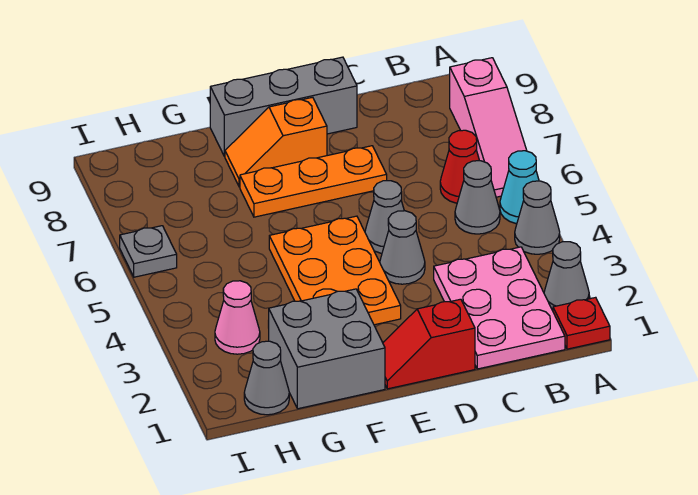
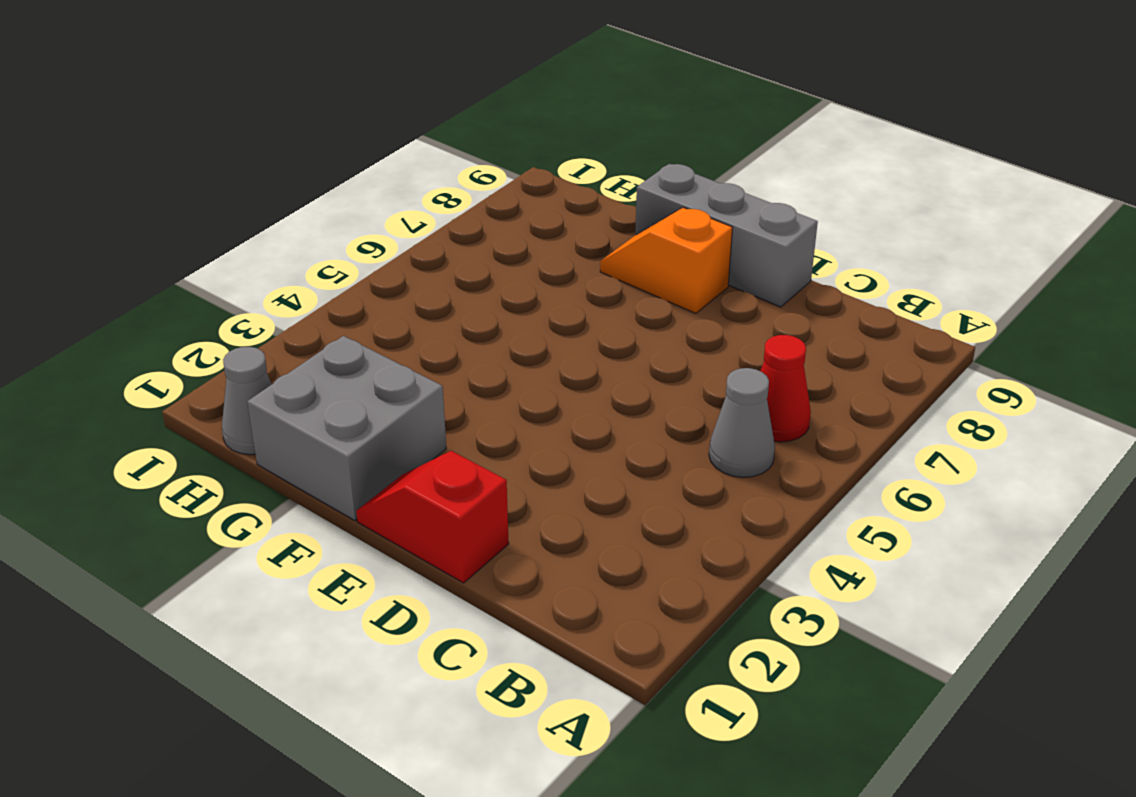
none -> red plate A1 level 1
none -> grey cone A2 level 1
none -> grey cone A4 level 1

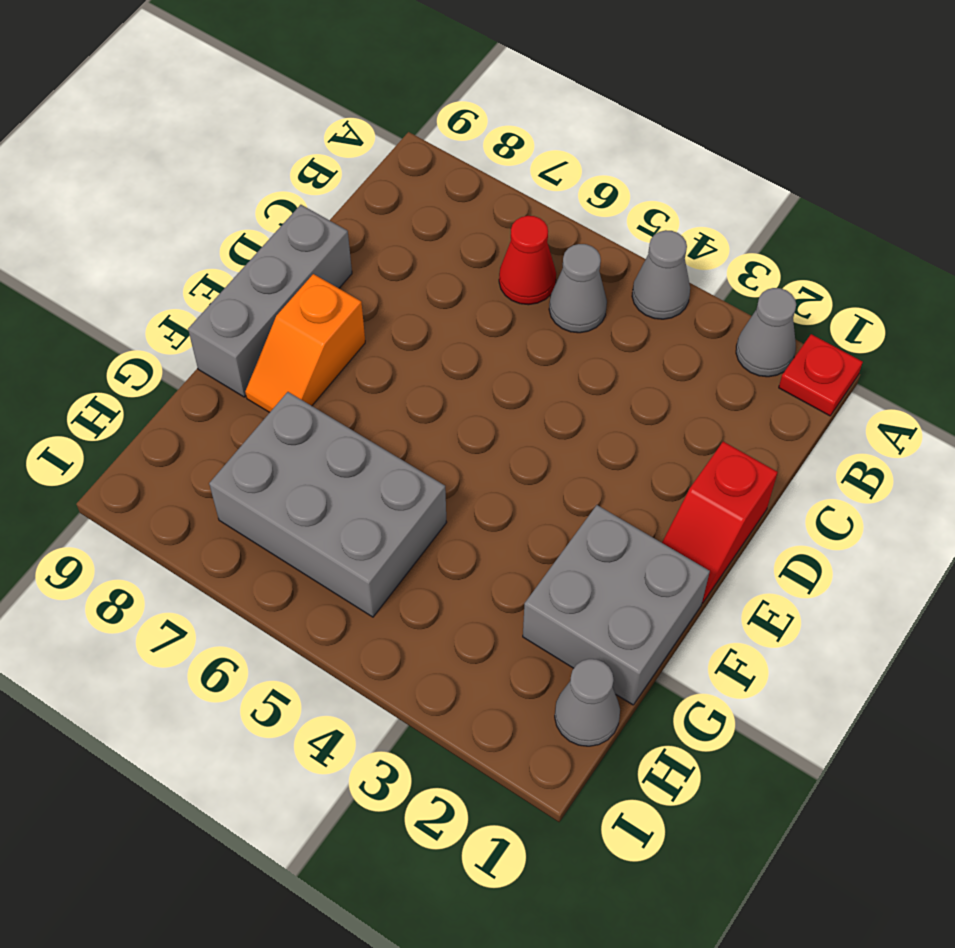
grey brick G5:H7 level 1 -> none
none -> cyan cone A5 level 1
none -> pink slope A6:A8 level 1 top 8
none -> pink plate B1:C3 level 1

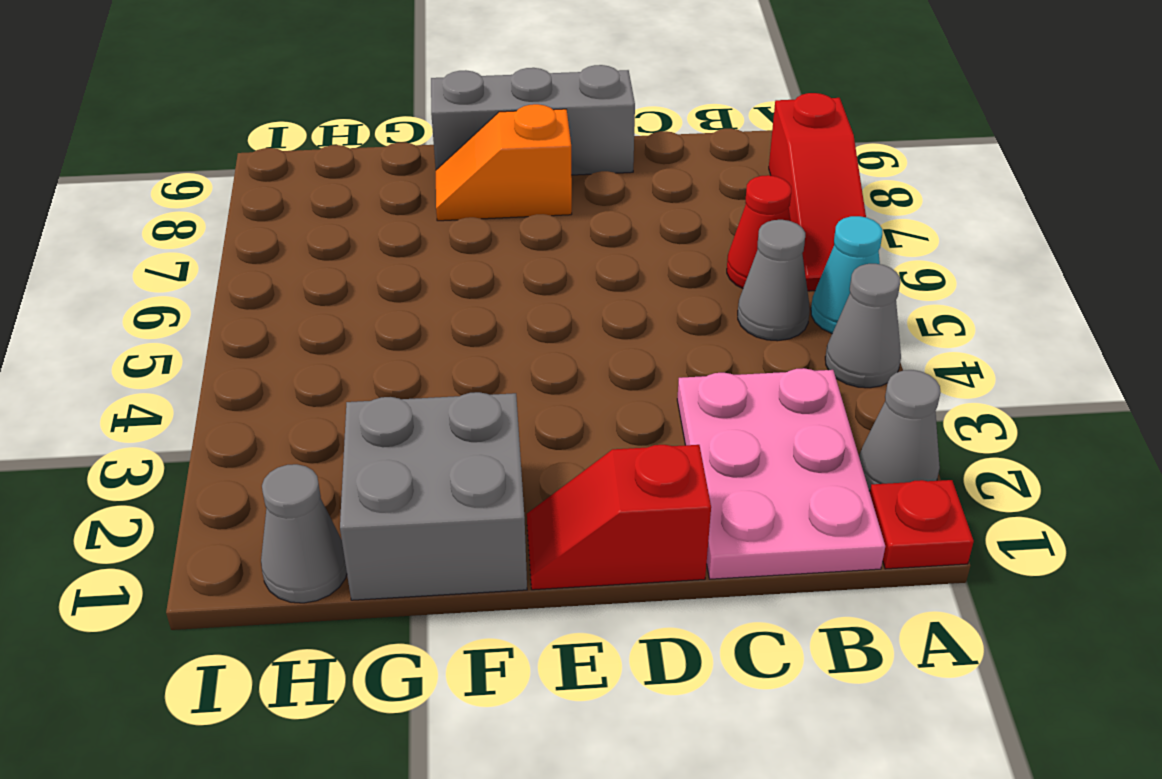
red slope A6:A8 level 1 top 8 -> pink slope A6:A8 level 1 top 8
none -> grey cone D4 level 1
none -> grey cone D5 level 1
none -> orange plate D7:F7 level 1

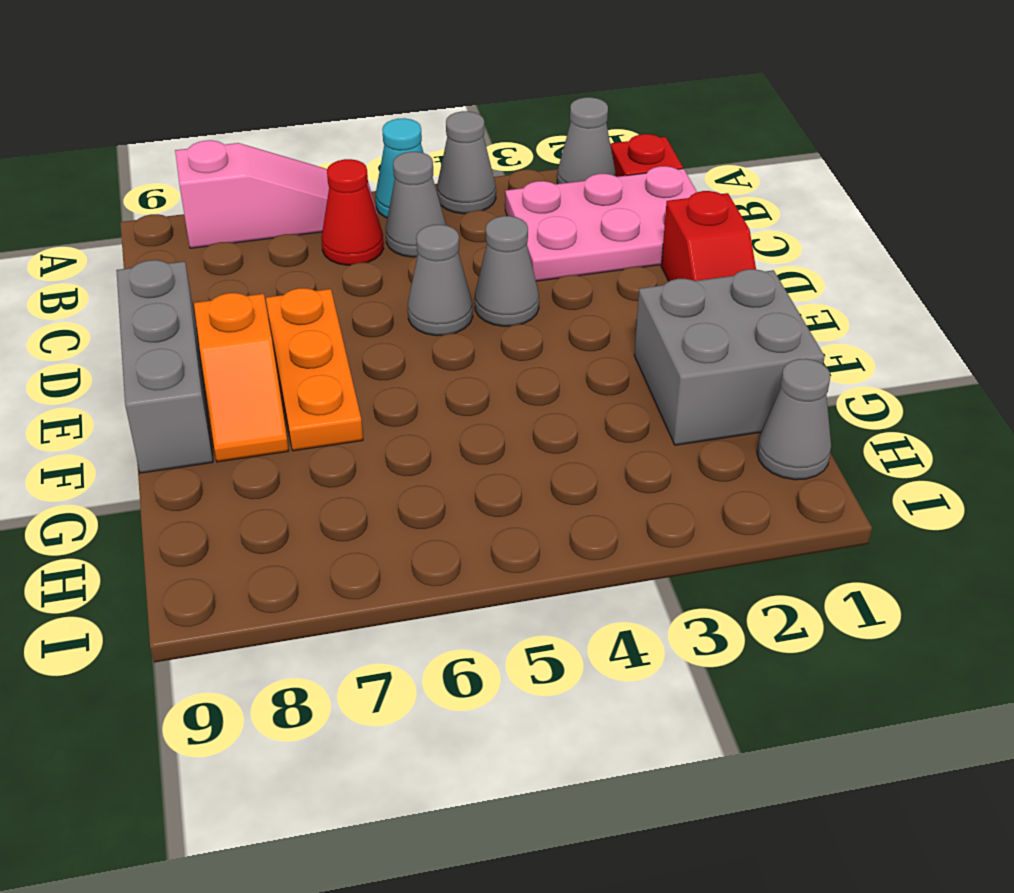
none -> orange plate E3:F5 level 1
none -> pink cone H3 level 1
none -> grey plate I6 level 1

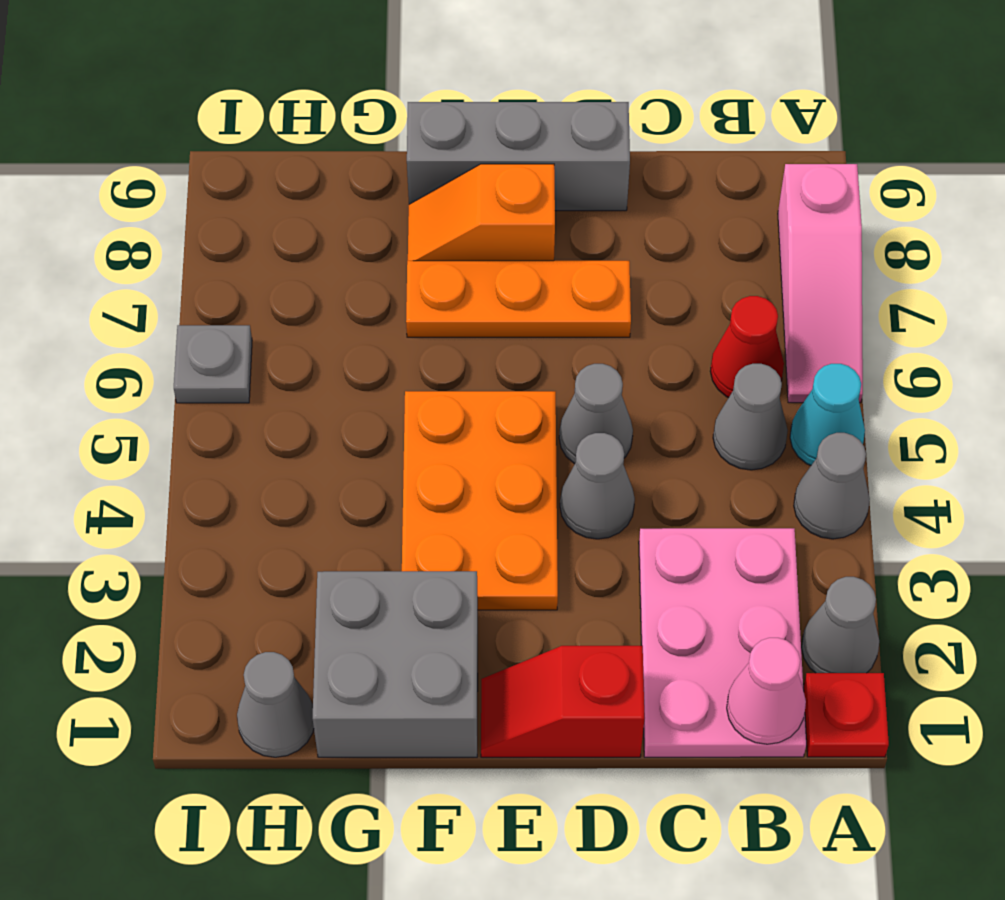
pink cone B1 level 2 -> pink cone H3 level 1

